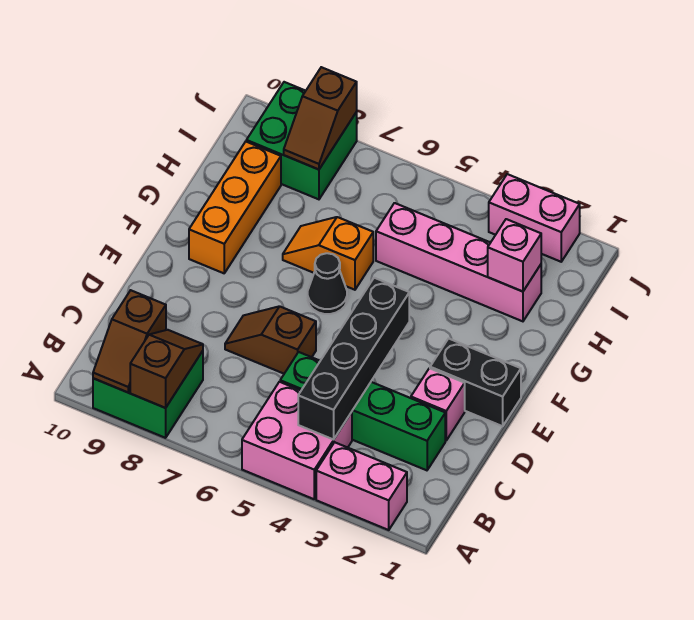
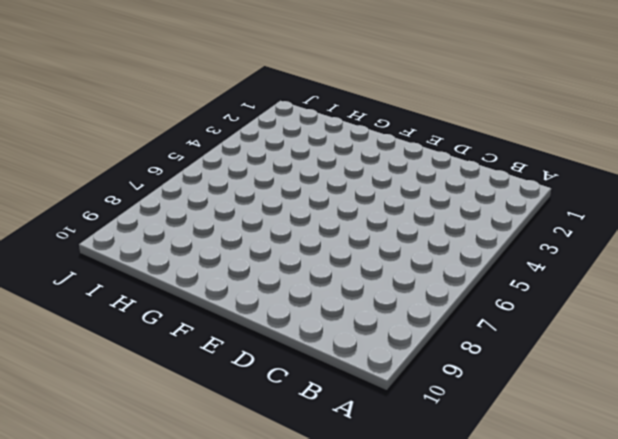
none -> pink brick A2:A3 level 1
none -> pink brick A4:B5 level 1
none -> green brick A8:B9 level 1

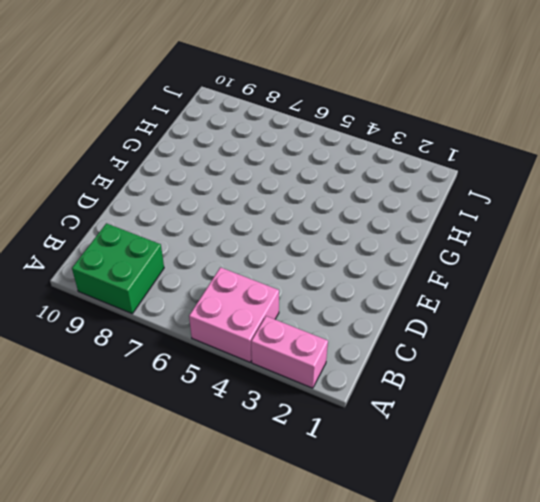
none -> green brick C2:C5 level 1
none -> pink brick D2 level 1
none -> brown slope D6:D7 level 1 top 6

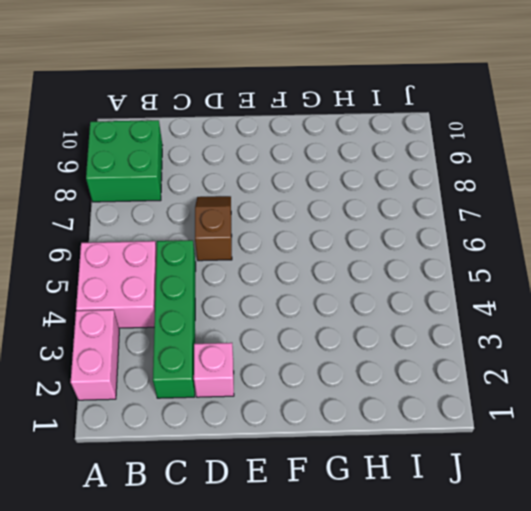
none -> black brick E1:E2 level 1
none -> black cone F6 level 1
none -> orange brick F9:H9 level 1

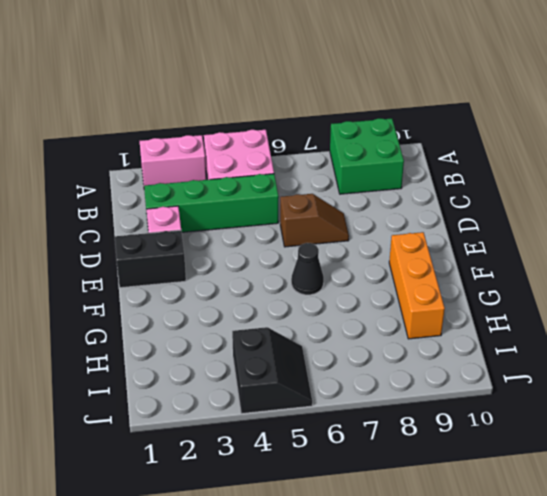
black slope I4:J5 level 1 top 4 -> none
none -> orange slope G6:G7 level 1 top 6
none -> pink brick H2:H5 level 1
none -> green brick I8:J9 level 1

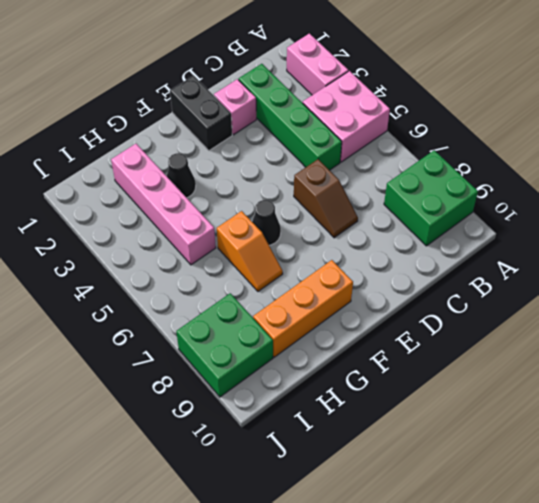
black cone G3 level 1 -> none
none -> pink brick J2:J3 level 1
none -> brown slope A8:B8 level 2 top A
none -> brown slope A9:B9 level 2 top B

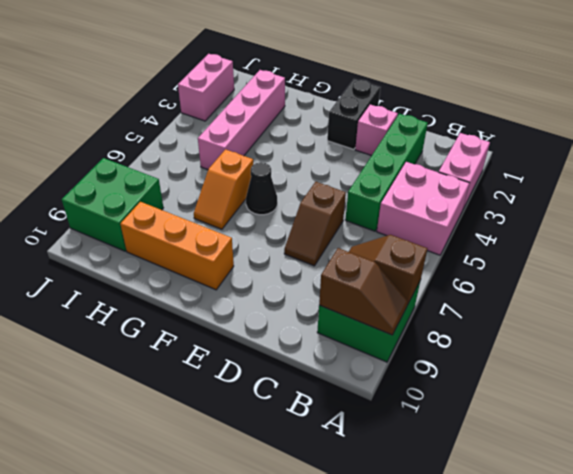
none -> black brick B4:E4 level 2
none -> pink brick H2 level 2
none -> brown slope I8:J8 level 2 top J

